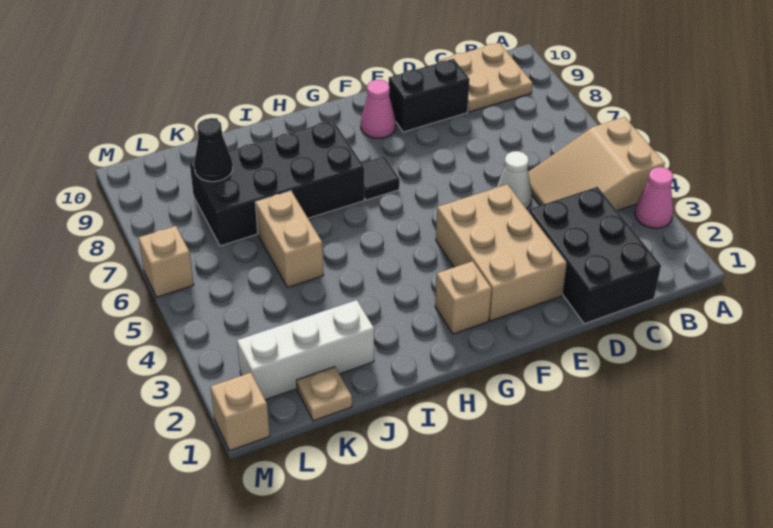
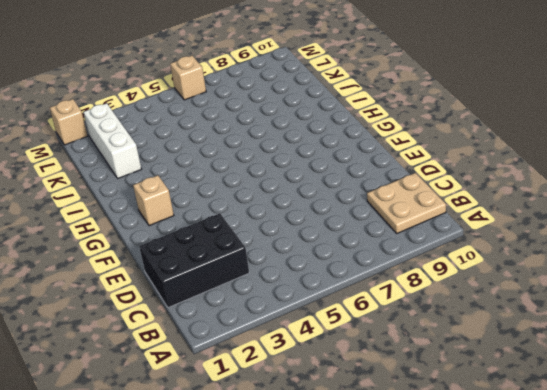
none -> pink cone A3 level 1
none -> tan slope A4:C5 level 1 top A
none -> white cone D5 level 1

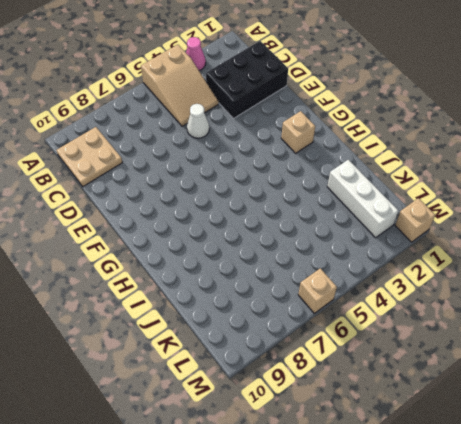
none -> black brick D9:E9 level 1
none -> tan brick E2:F4 level 1
none -> pink cone F9 level 1

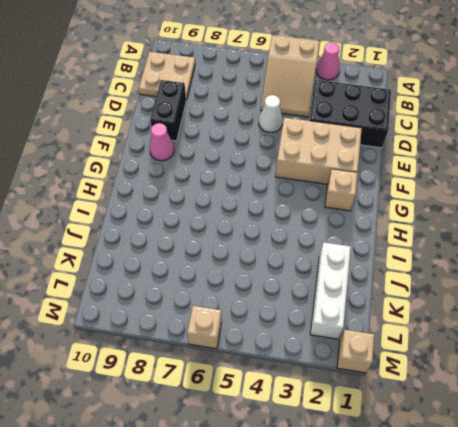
none -> black tile G7 level 1
none -> black brick H7:K8 level 1
none -> tan brick J5:J6 level 1

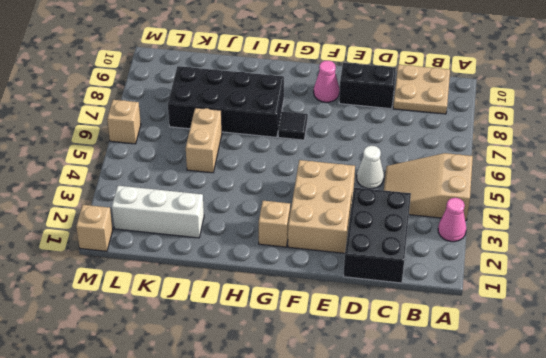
none -> tan plate K1 level 1
none -> black cone K8 level 2

